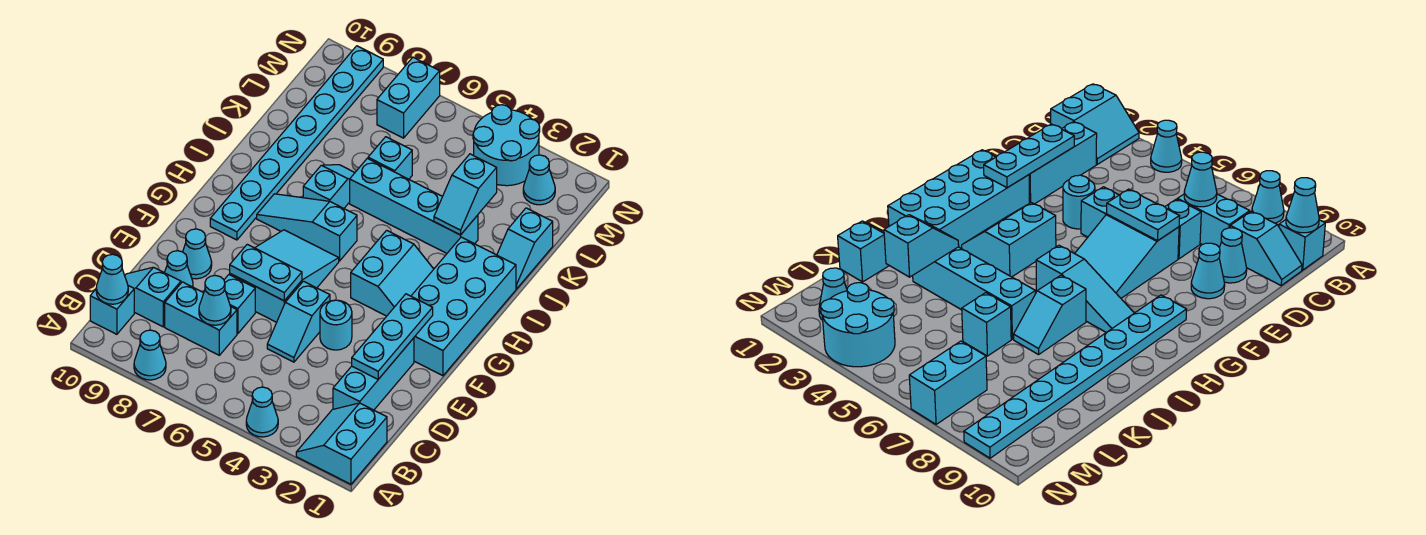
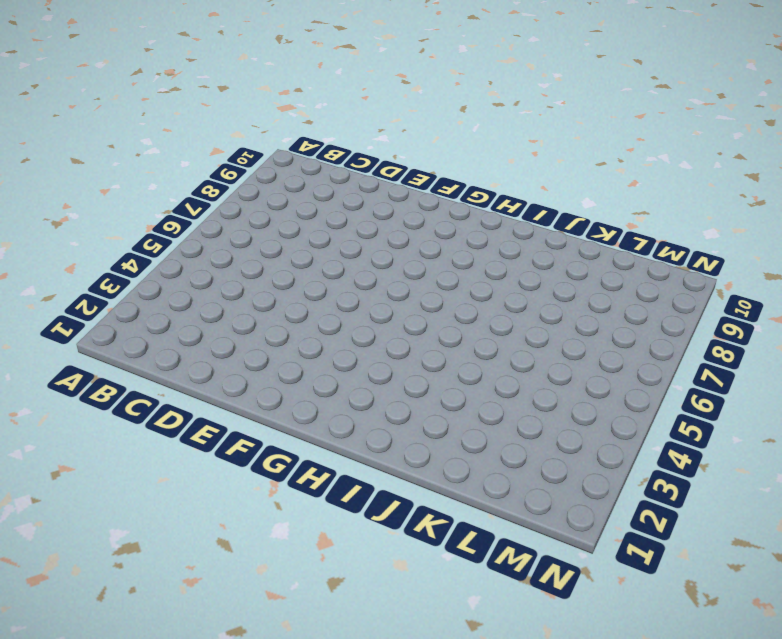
none -> cyan slope A1:B2 level 1 top 1
none -> cyan cone A4 level 1
none -> cyan cone A8 level 1

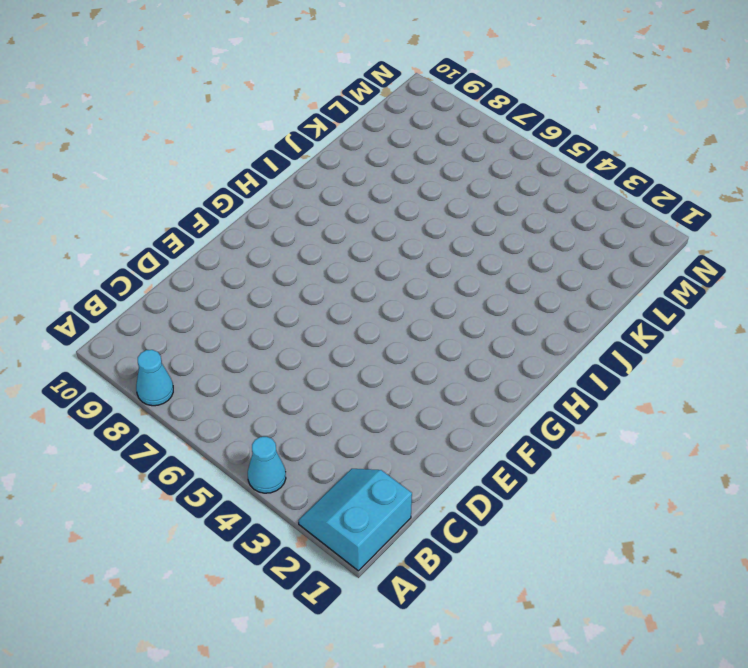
none -> cyan brick B10 level 1
none -> cyan brick C2:E2 level 1
none -> cyan brick C7:C8 level 1

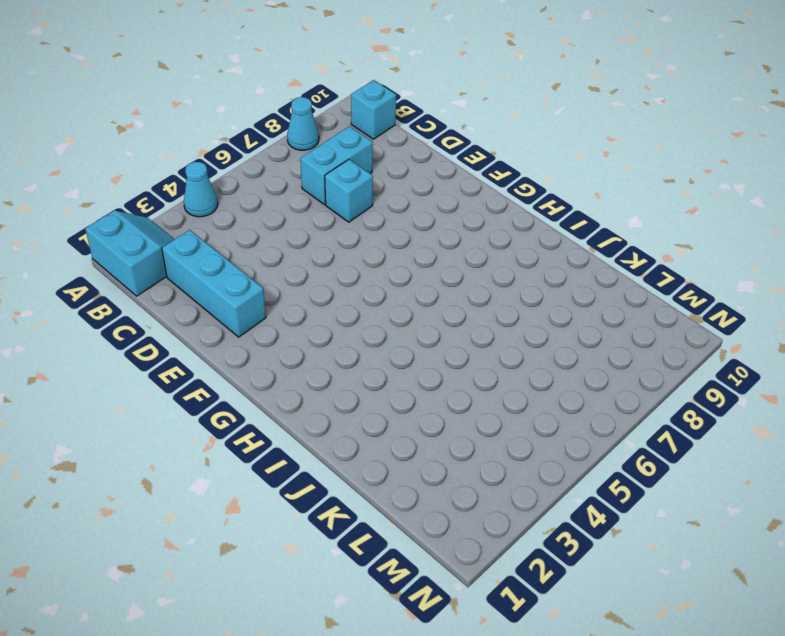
none -> cyan slope C9:C10 level 1 top 9
none -> cyan slope D5:E5 level 1 top E
none -> cyan cone D9 level 1

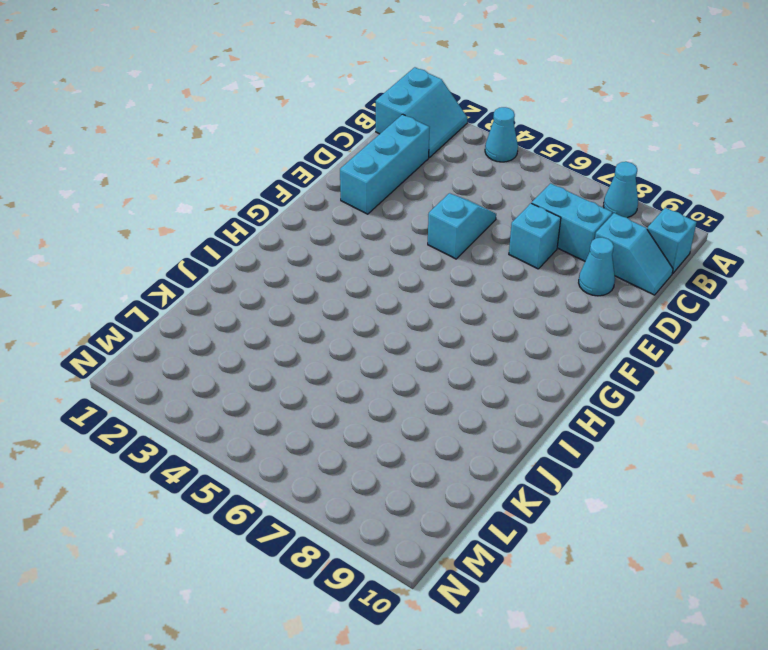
none -> cyan round brick E4 level 1
none -> cyan slope E6:G7 level 1 top E
none -> cyan cone E9 level 1

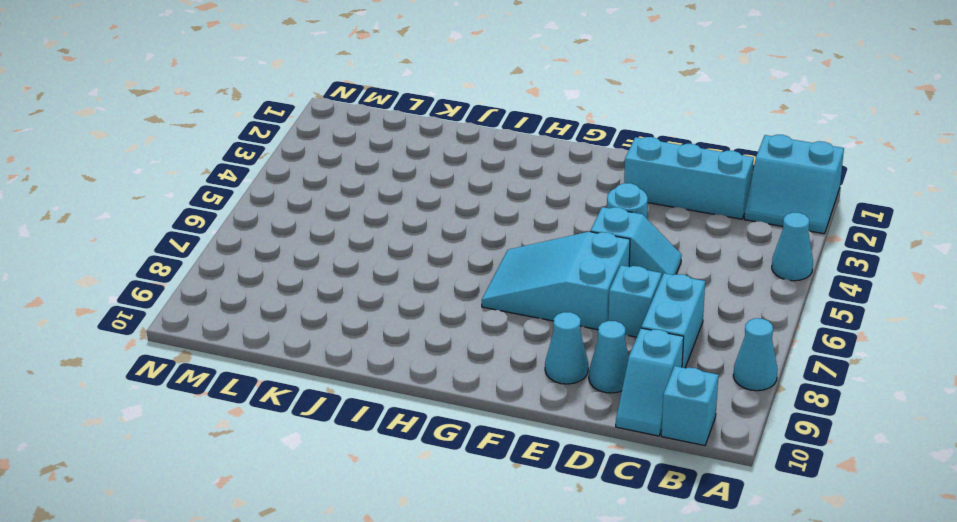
none -> cyan brick F1:I2 level 1
none -> cyan slope G3:H4 level 1 top 4
none -> cyan plate G9:N9 level 1

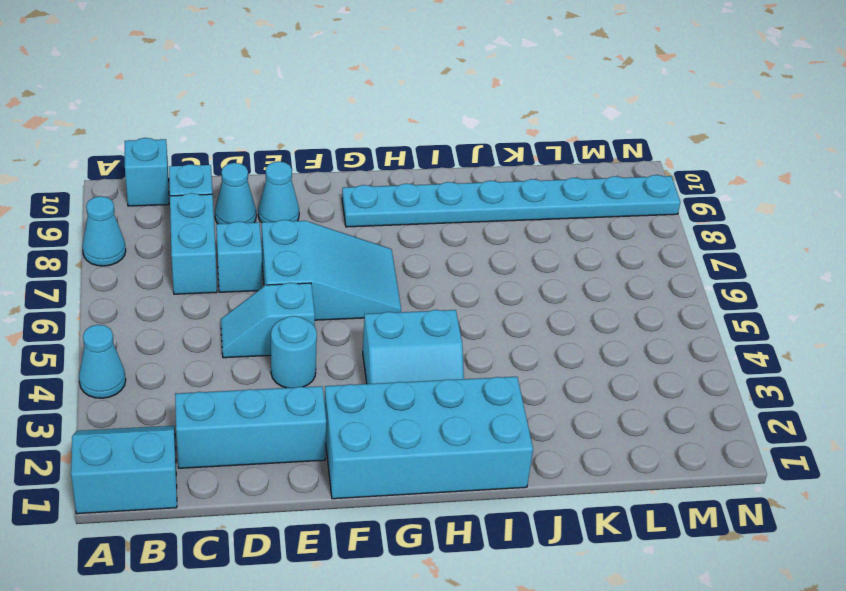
none -> cyan slope H6:H8 level 1 top 6
none -> cyan slope I7:J7 level 1 top I
none -> cyan slope J1:K1 level 1 top K

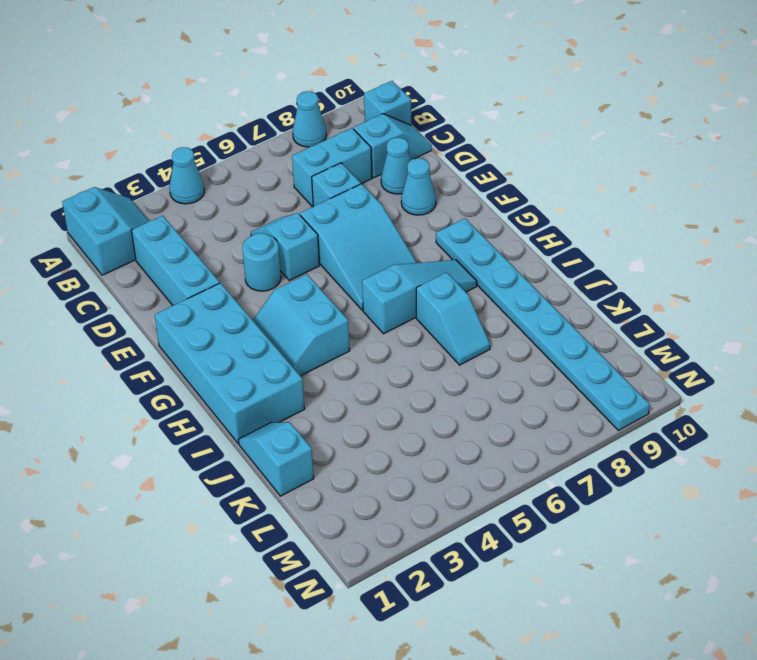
none -> cyan brick J3:J6 level 1
none -> cyan brick K6 level 1
none -> cyan cone M2 level 1

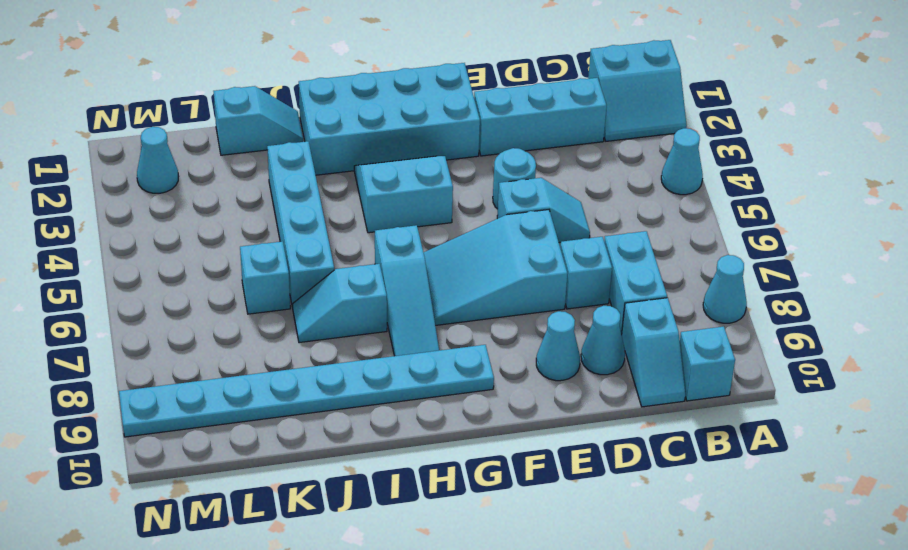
none -> cyan round brick M3:N4 level 1
none -> cyan brick M7:N7 level 1
none -> cyan cone B10 level 2

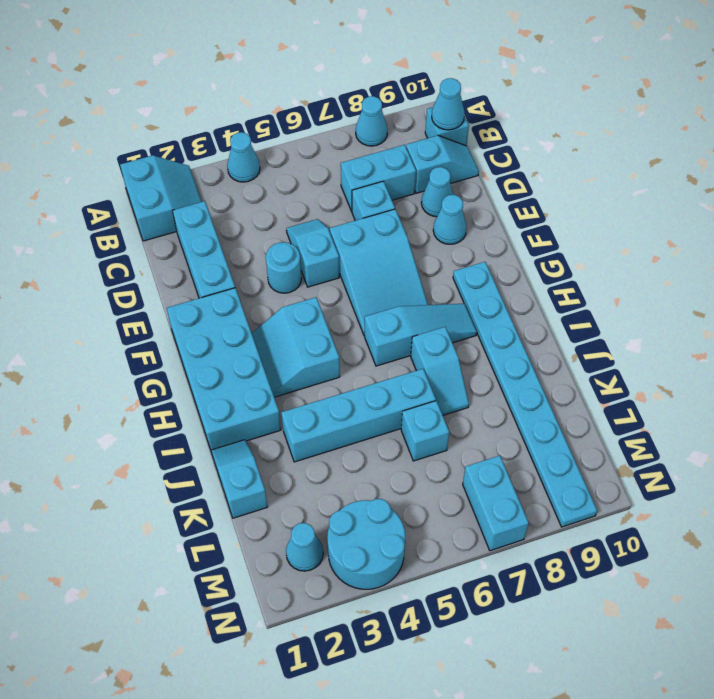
none -> cyan cone C7 level 2
none -> cyan plate D2:F2 level 2
none -> cyan plate E6:E7 level 2

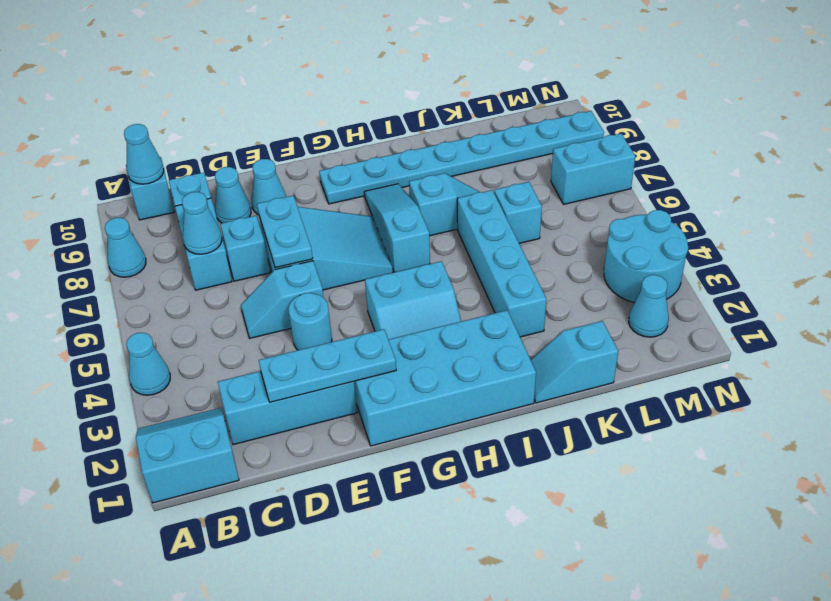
none -> cyan slope J3:K3 level 2 top K

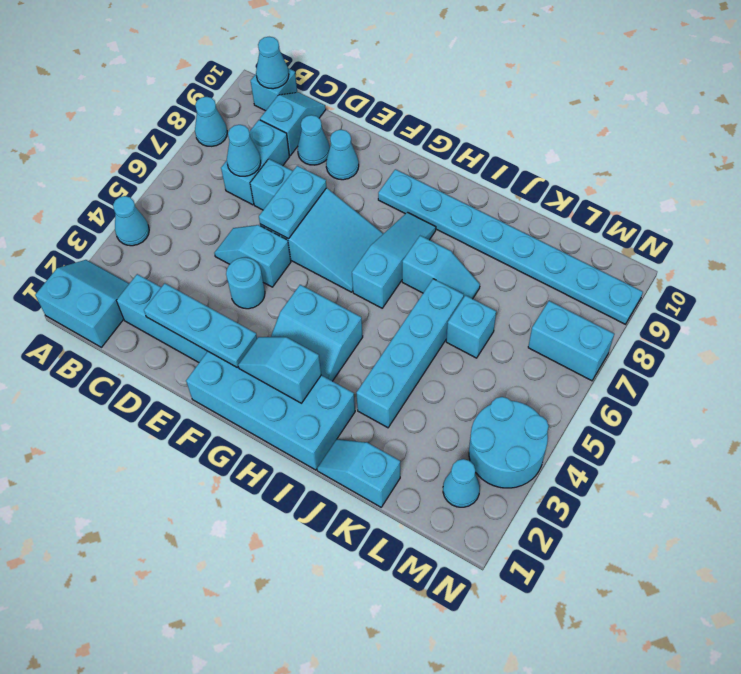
cyan slope G2:H2 level 2 top H -> cyan slope J3:K3 level 2 top K

